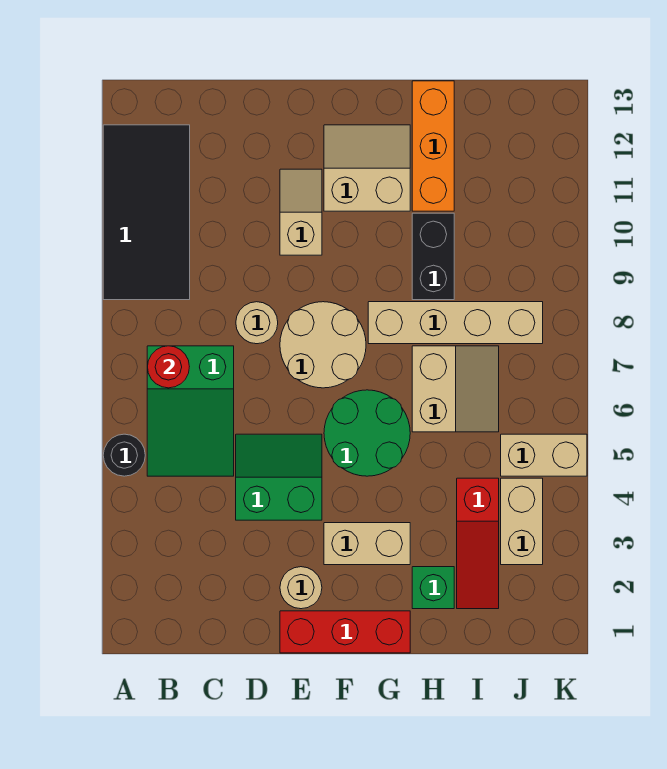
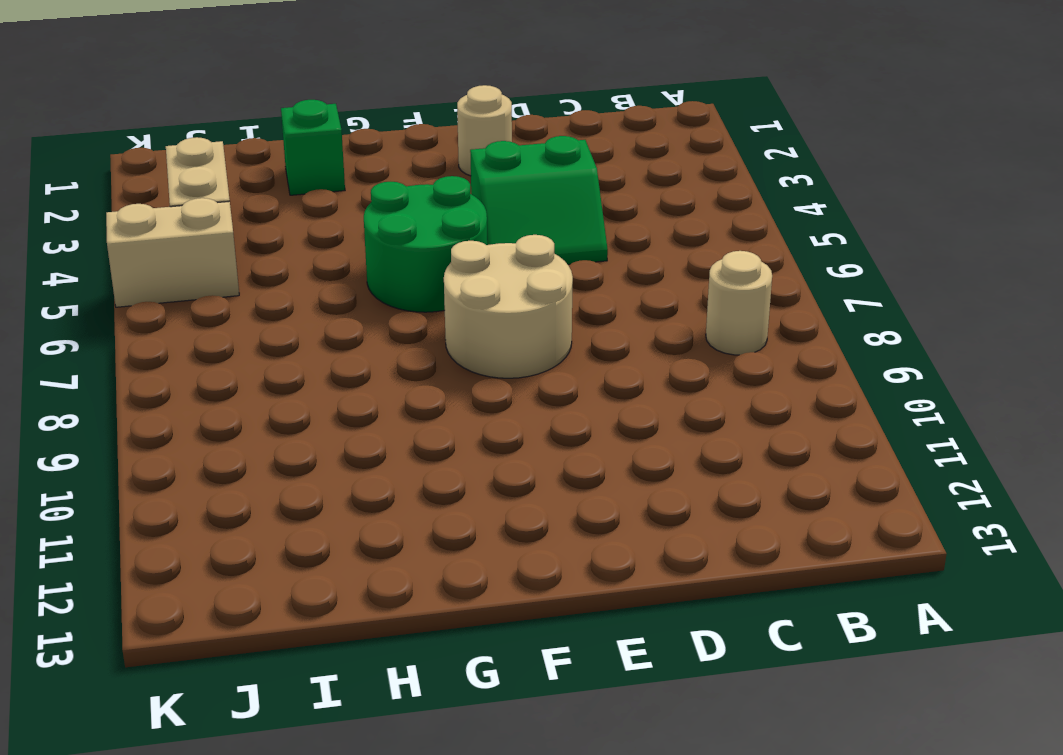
tan round brick B8 level 1 -> tan round brick D8 level 1
none -> black round brick A5 level 1
none -> black tile A9:B12 level 1
none -> green slope B5:C7 level 1 top 7

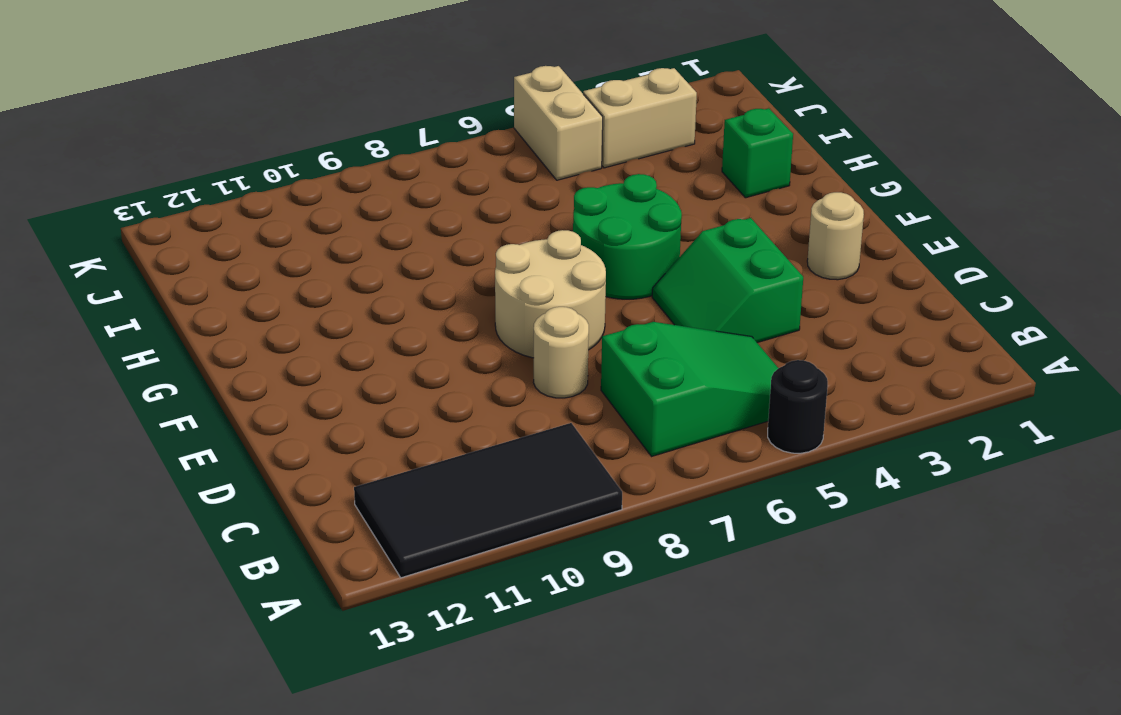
none -> red brick E1:G1 level 1
none -> tan slope E10:E11 level 1 top 10
none -> tan brick F3:G3 level 1

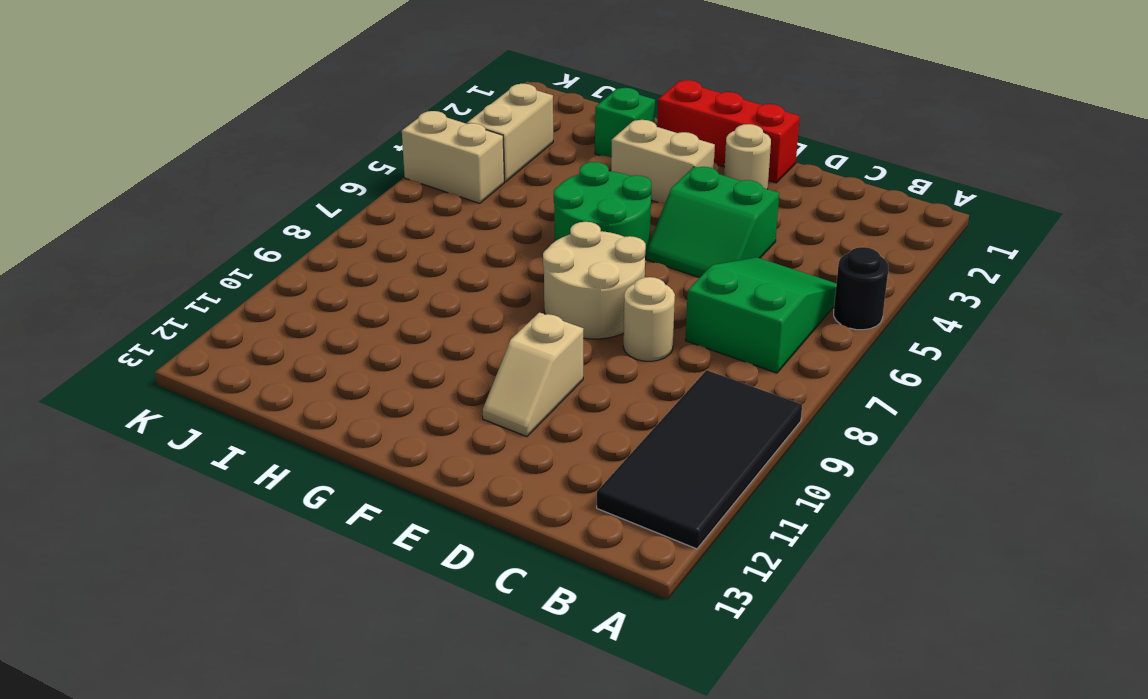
none -> tan slope F11:G12 level 1 top 11
none -> tan brick G8:J8 level 1
none -> tan slope H6:I7 level 1 top H

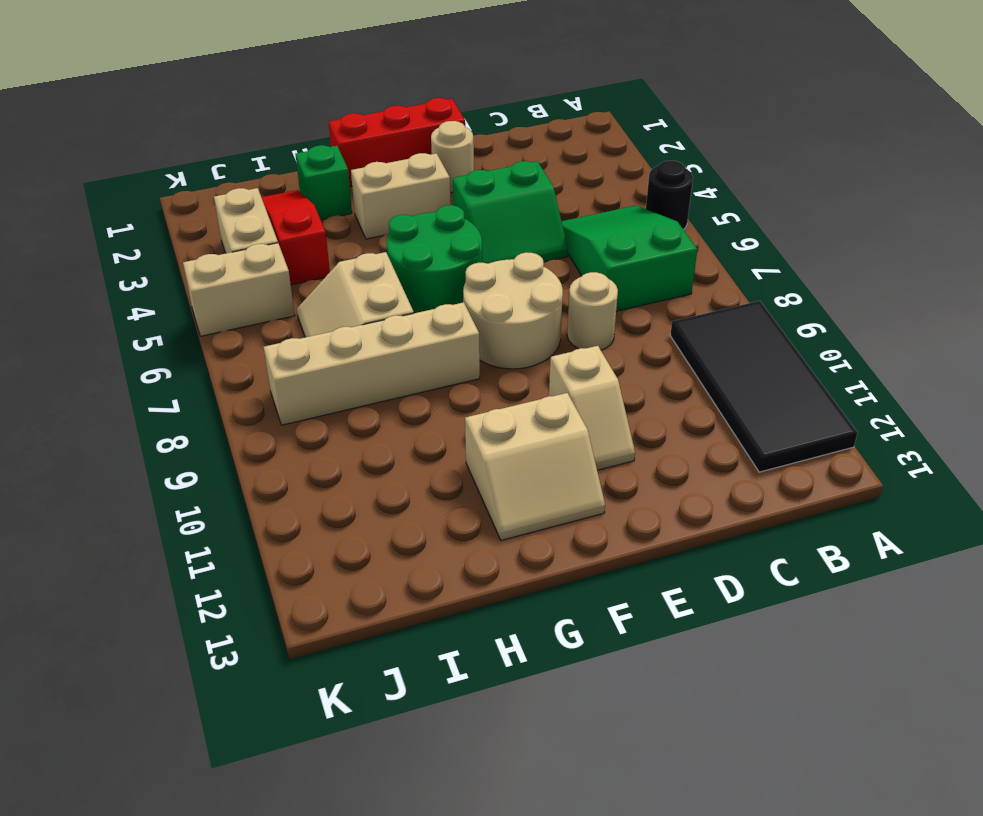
none -> black brick H9:H10 level 1
none -> orange brick H11:H13 level 1
none -> red round brick B7 level 2

